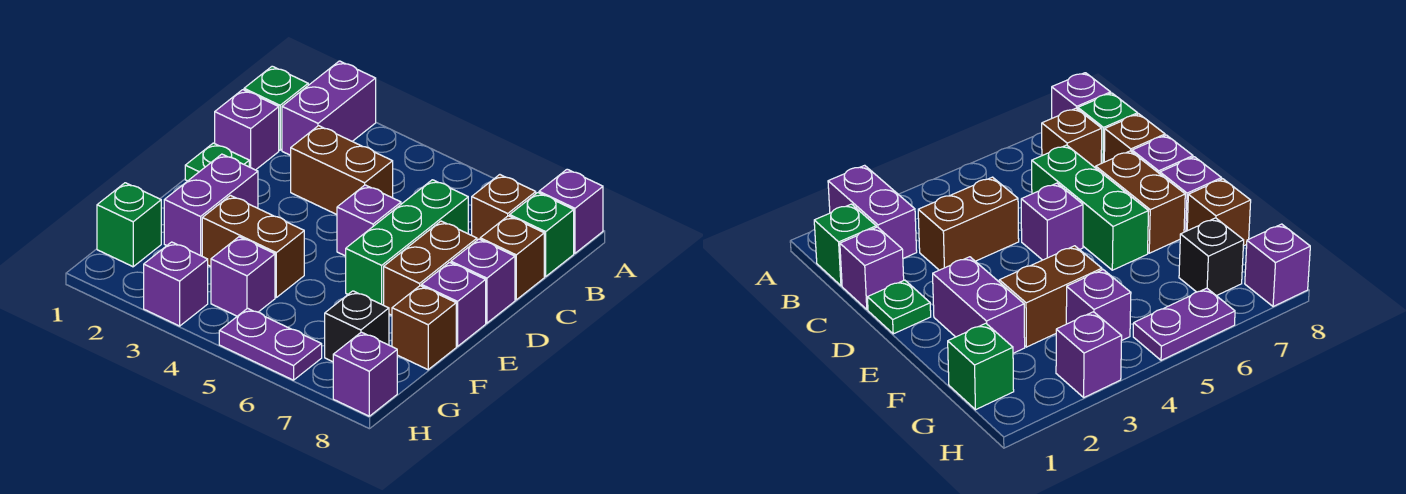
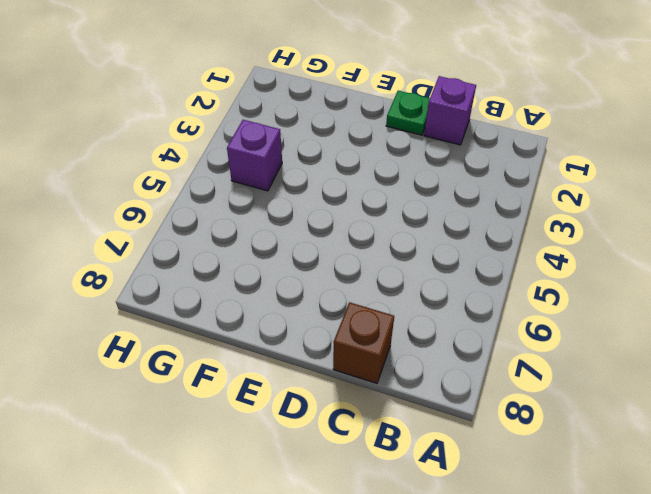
none -> purple brick A2:B2 level 1
none -> purple brick A8 level 1
none -> green brick B1 level 1

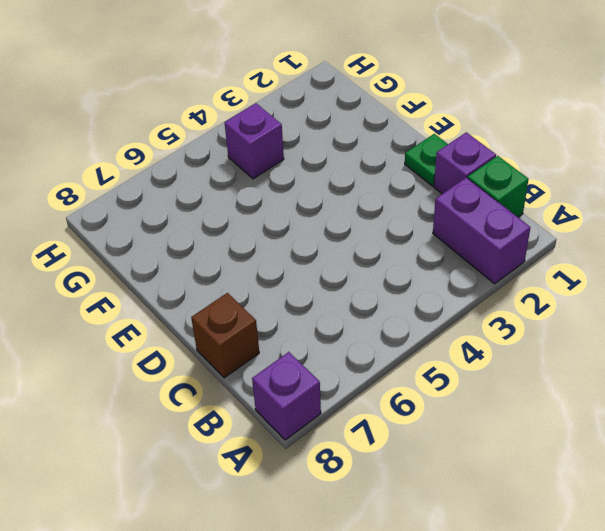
none -> brown brick B7 level 1
none -> green brick B8 level 1
none -> brown brick C3:C4 level 1

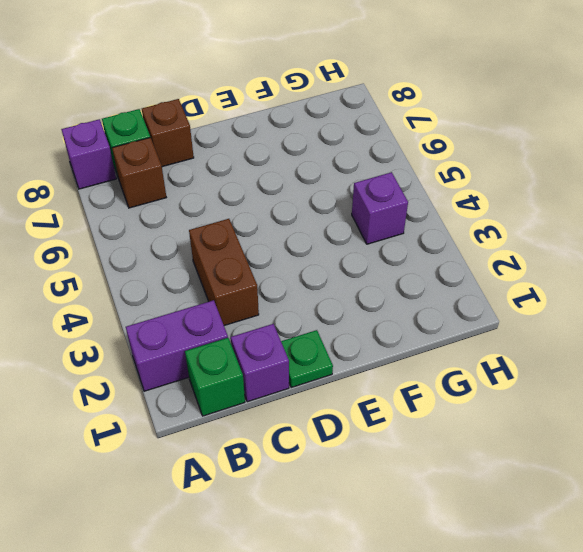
none -> green brick C6:E6 level 1
none -> purple brick D5 level 1
none -> brown brick D7:E7 level 1

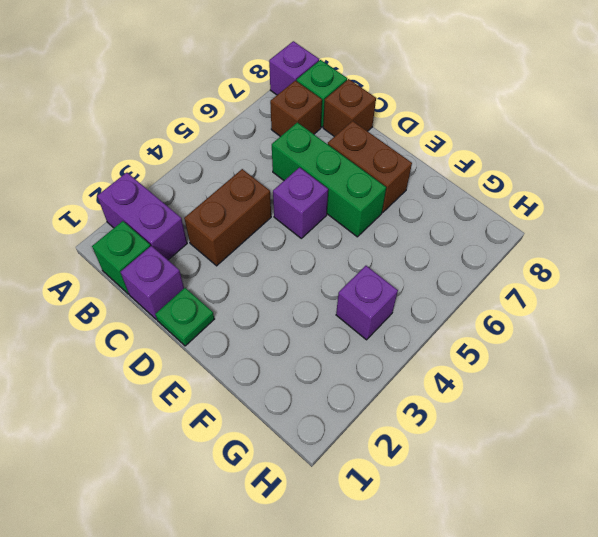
none -> purple brick D8 level 1
none -> purple brick E2:F2 level 1
none -> purple brick E8 level 1

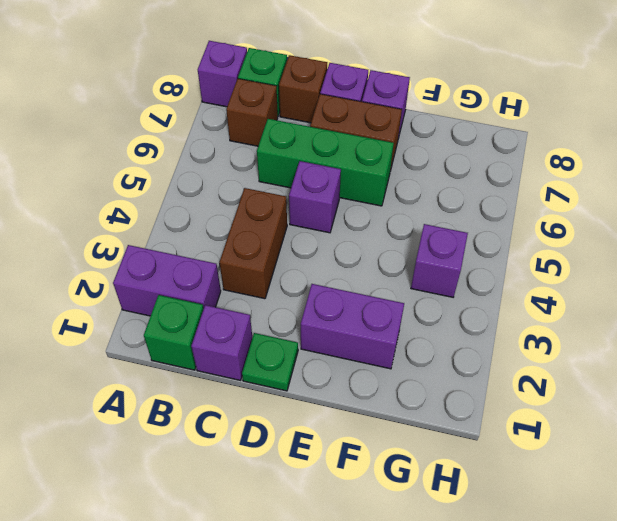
none -> brown brick F3:F4 level 1
none -> brown brick F8 level 1
none -> green brick G1 level 1

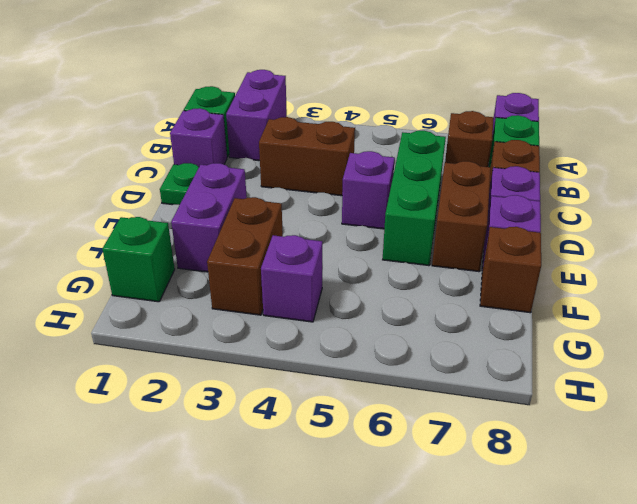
brown brick F3:G3 level 1 -> brown brick F3:F4 level 1
none -> black brick G7 level 1
none -> purple brick H3 level 1
none -> purple plate H5:H6 level 1

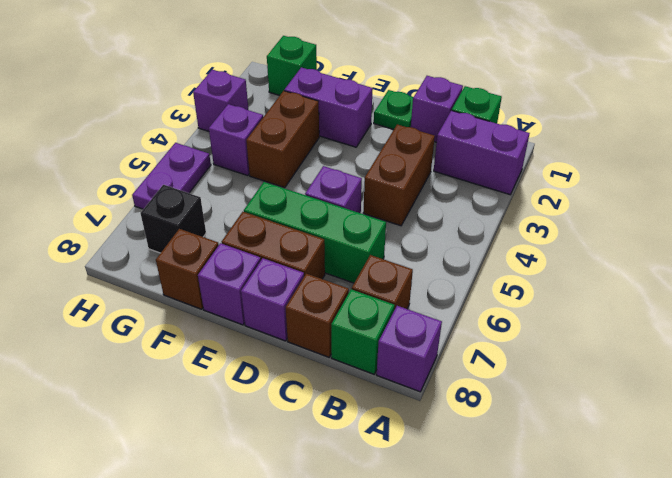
none -> purple brick H8 level 1

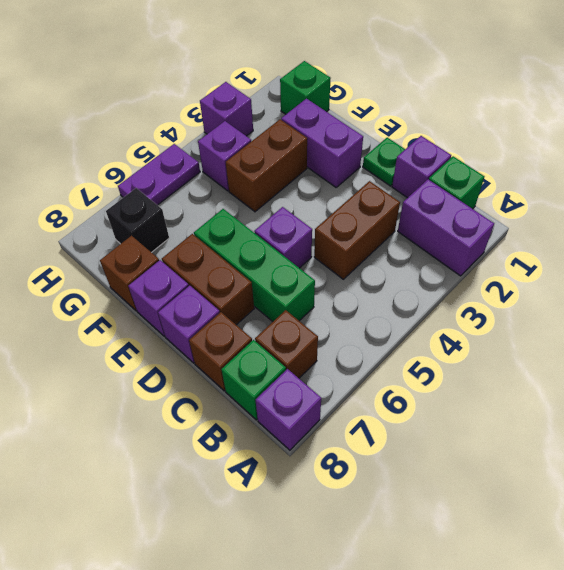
none -> purple brick H8 level 1

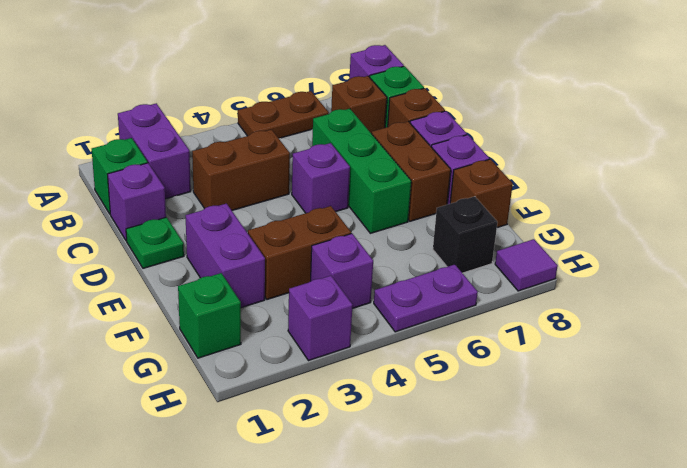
brown plate A5:A6 level 1 -> none
purple tile H8 level 1 -> purple brick H8 level 1

